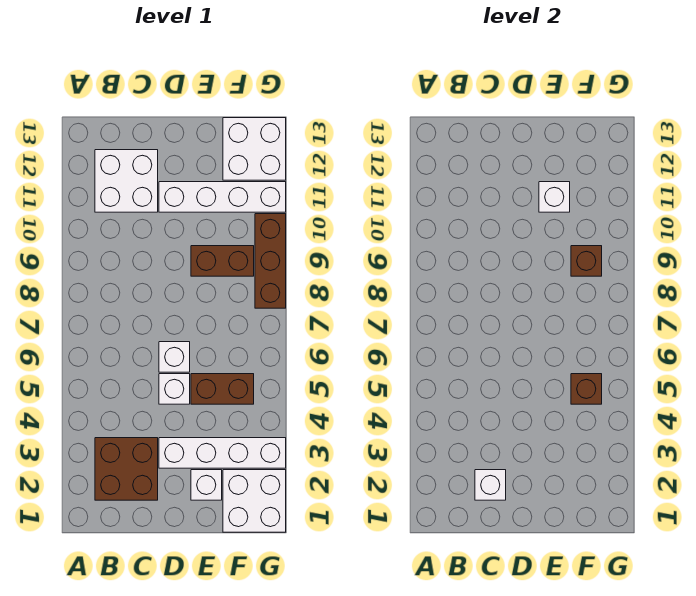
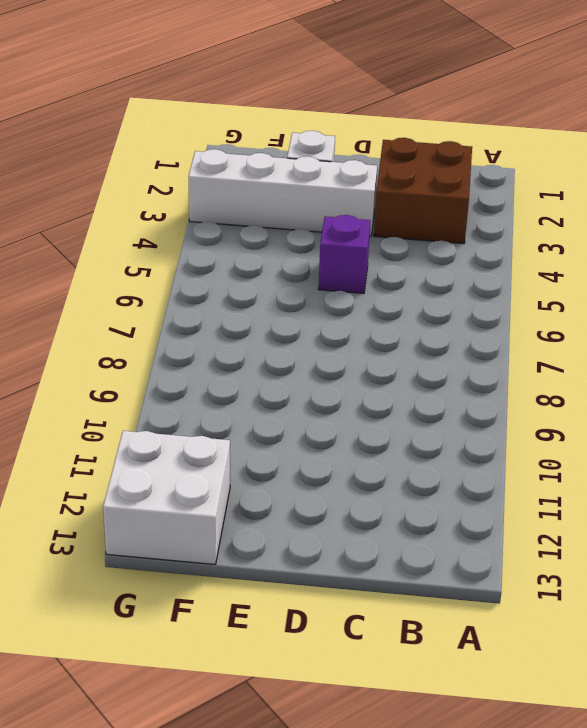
purple brick D5 level 1 -> white brick D5 level 1
none -> white brick B11:C12 level 1
none -> white brick D6 level 1
none -> white brick D11:G11 level 1

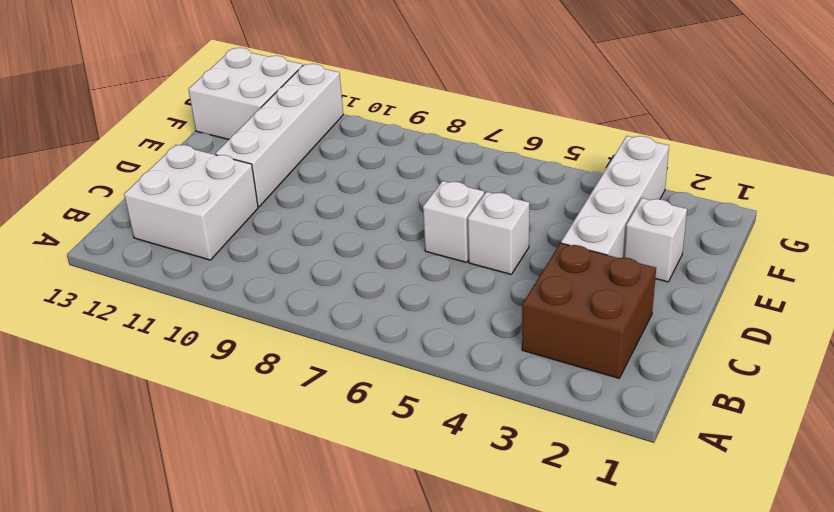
none -> brown brick E5:F5 level 1
none -> brown brick E9:F9 level 1
none -> white brick F1:G2 level 1

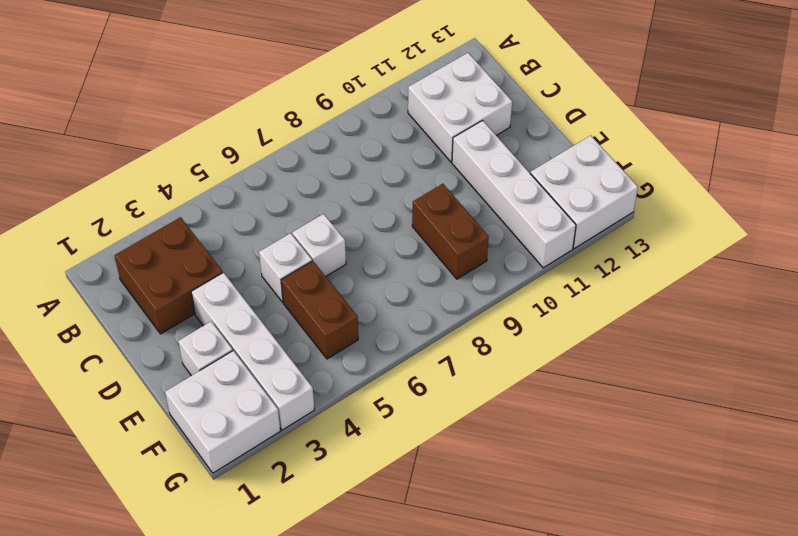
none -> brown brick G8:G10 level 1
none -> white brick C2 level 2
none -> white brick E11 level 2

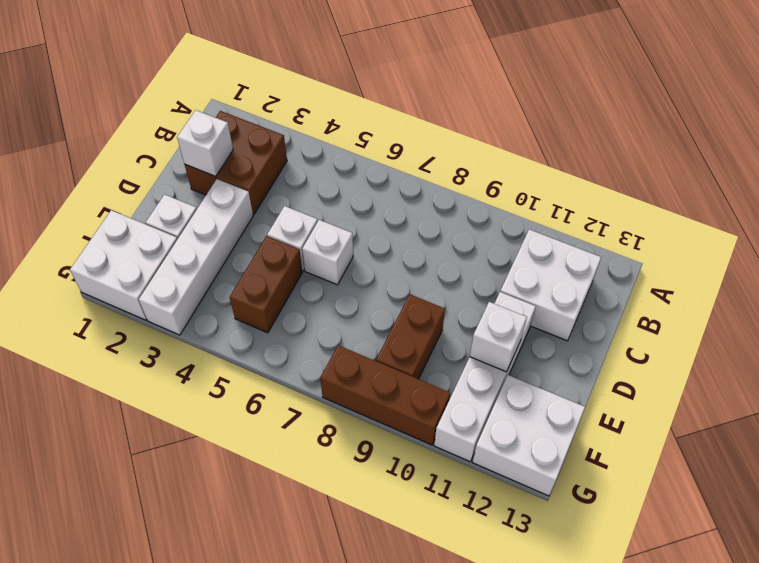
none -> brown brick F5 level 2
none -> brown brick F9 level 2

